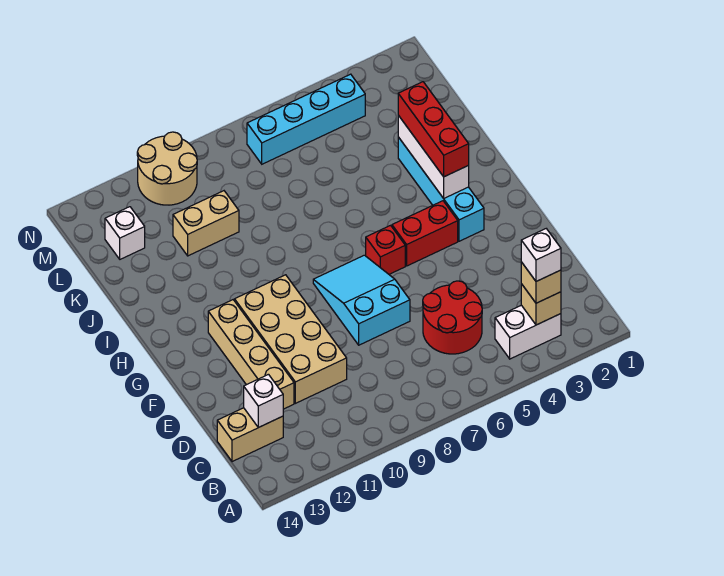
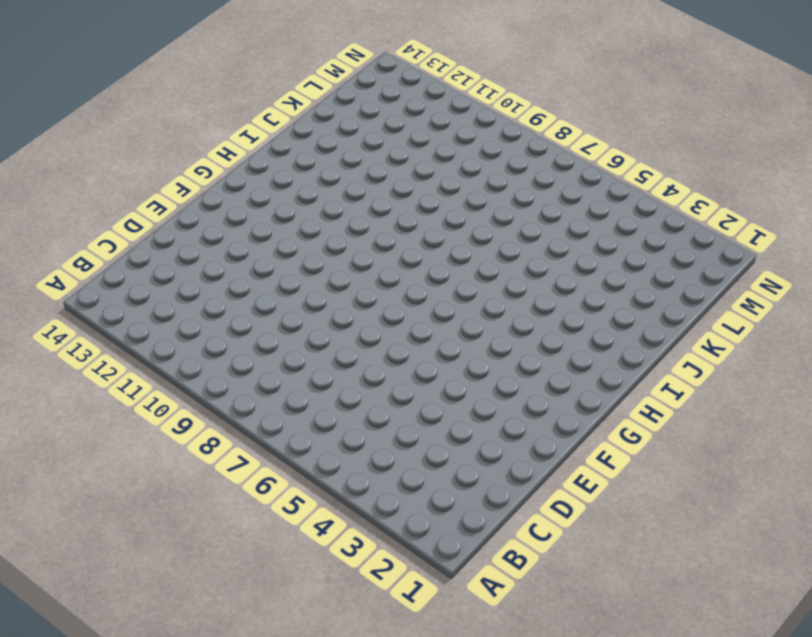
none -> white brick B3:B4 level 1
none -> red round brick C5:D6 level 1
none -> tan brick C13:C14 level 1

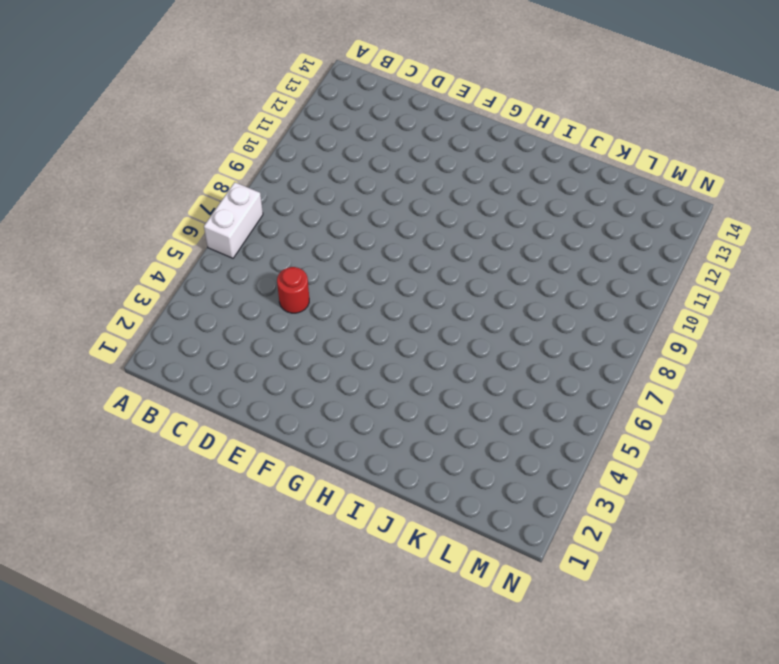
white brick A6:A7 level 1 -> white brick B3:B4 level 1
red round brick D5 level 1 -> red round brick C5:D6 level 1
none -> tan brick C13:C14 level 1
none -> tan brick D10:G11 level 1
none -> tan brick D12:G12 level 1

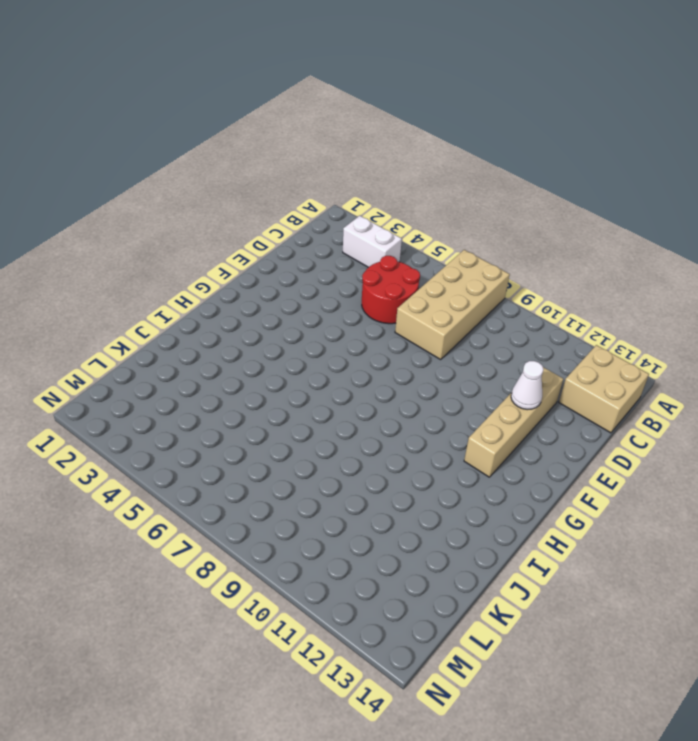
tan brick A7:D8 level 1 -> tan brick D10:G11 level 1
tan brick B13:C14 level 1 -> tan brick C13:C14 level 1
white cone E12 level 2 -> none
none -> cyan slope E7:G8 level 1 top E
none -> cyan brick G3:J3 level 1
none -> red brick G4:G5 level 1

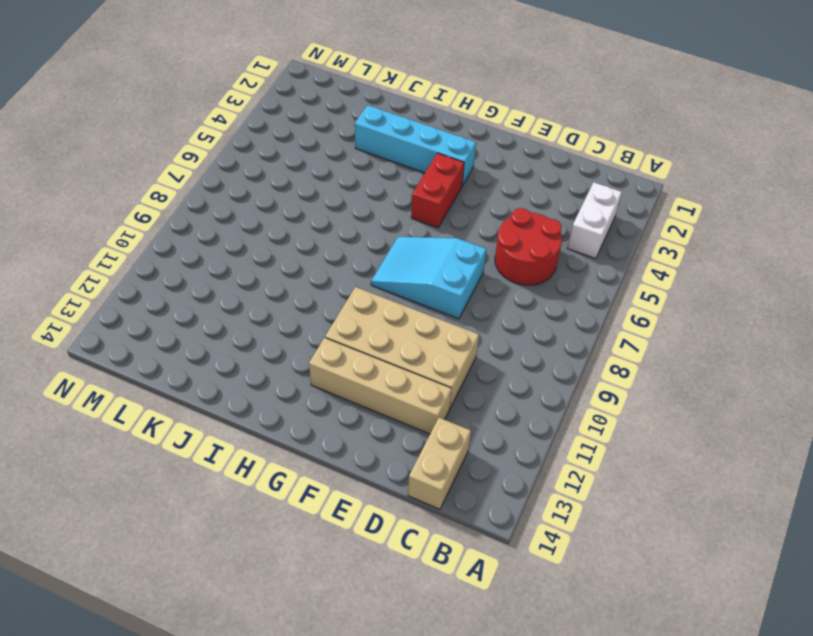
none -> red brick G6 level 1
none -> tan brick K10:K11 level 1
none -> white brick L13 level 1

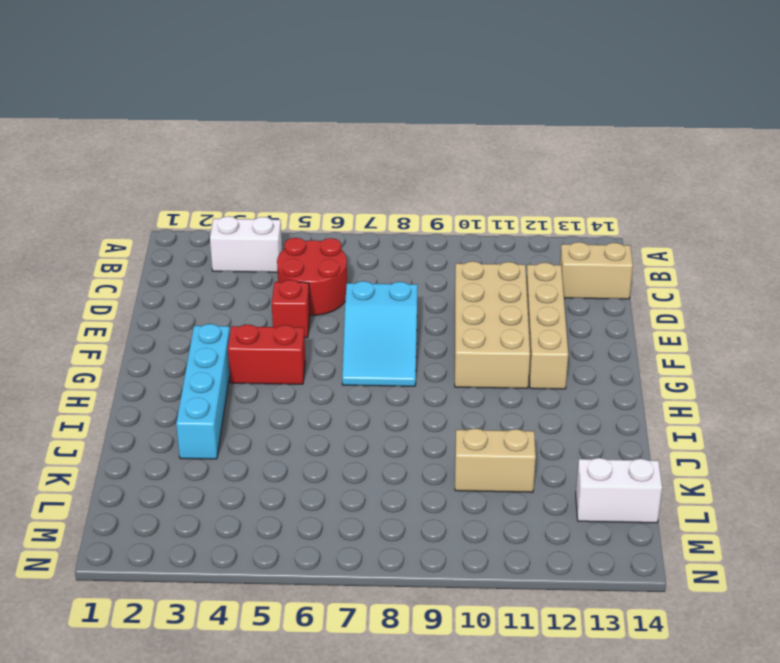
red brick E5 level 1 -> red brick G6 level 1
white brick L13:L14 level 1 -> white brick L13 level 1
none -> cyan brick M4:M7 level 1
none -> tan round brick M10:N11 level 1
none -> tan brick B3 level 2

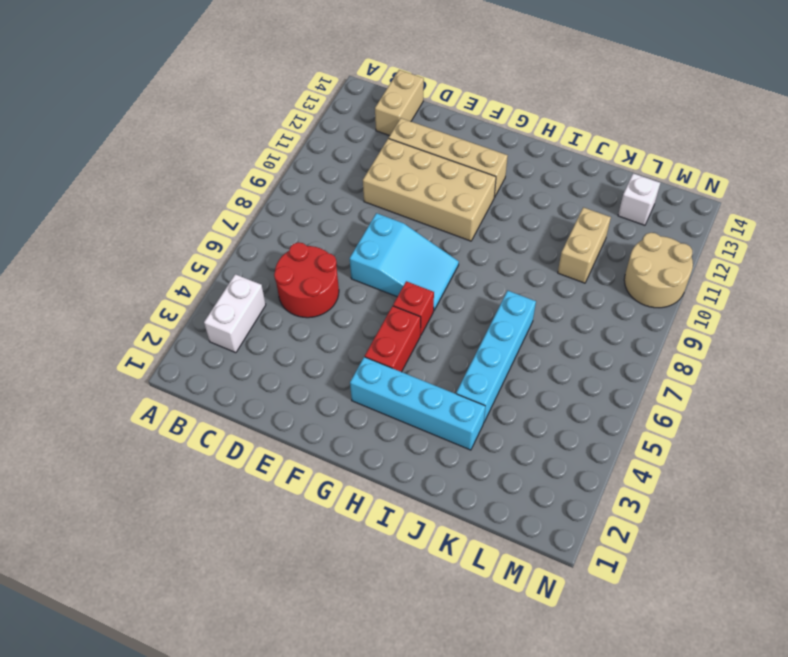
cyan brick J4:J7 level 1 -> cyan brick M4:M7 level 1
none -> tan brick B3 level 2
none -> white brick C13 level 2
none -> white brick H3:J3 level 2

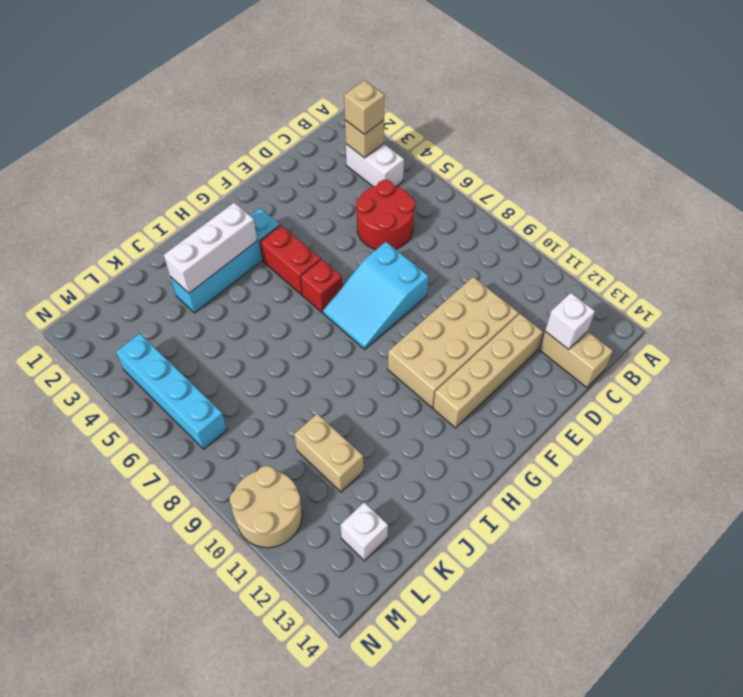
none -> red brick H3:J3 level 3
none -> white brick B3 level 4

